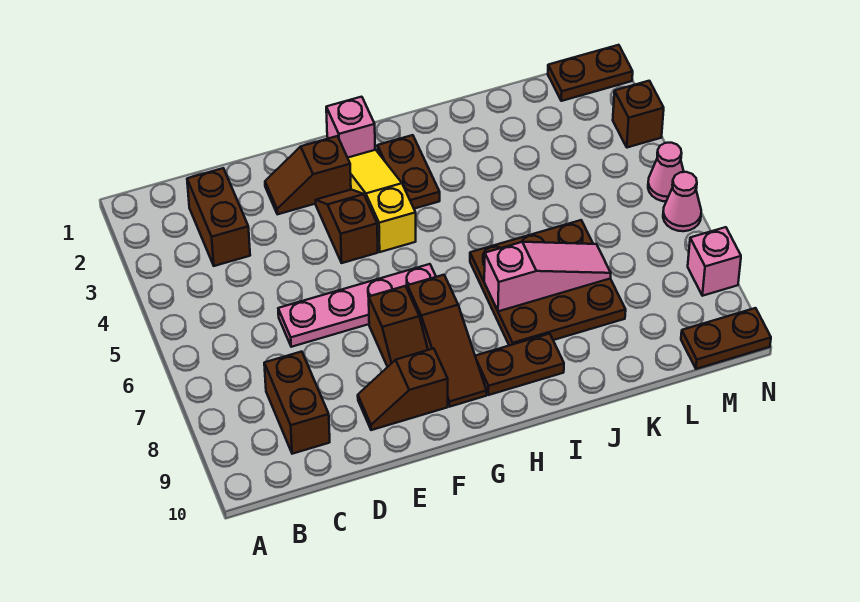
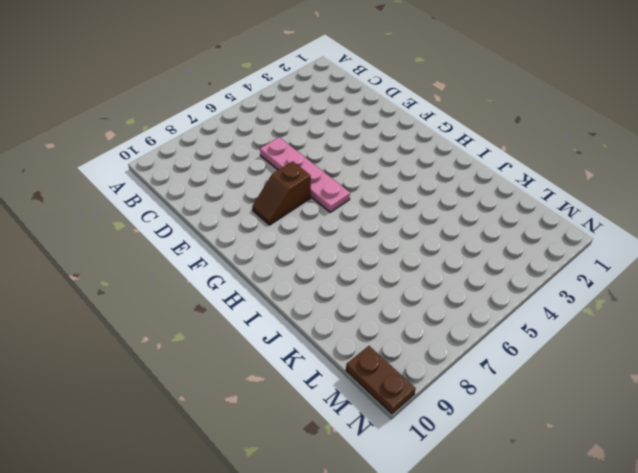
none -> brown brick C2:C3 level 1
none -> brown brick C8:C9 level 1
none -> brown slope E2:F2 level 1 top F

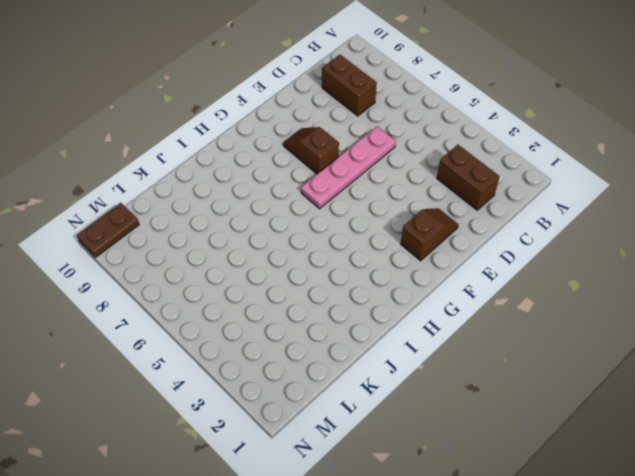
none -> brown slope E9:F9 level 1 top F
none -> brown slope F3:F4 level 1 top 4
none -> pink brick G1 level 1

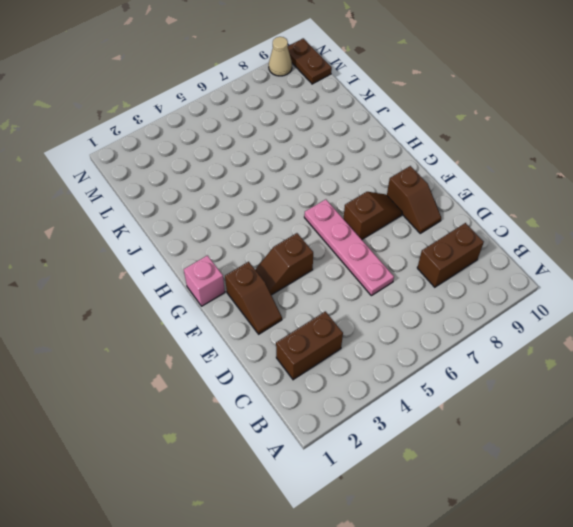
tan cone N9 level 1 -> none
none -> yellow slope G2:G4 level 1 top 4
none -> brown slope G7:G9 level 1 top 7
none -> brown plate H2:H3 level 1

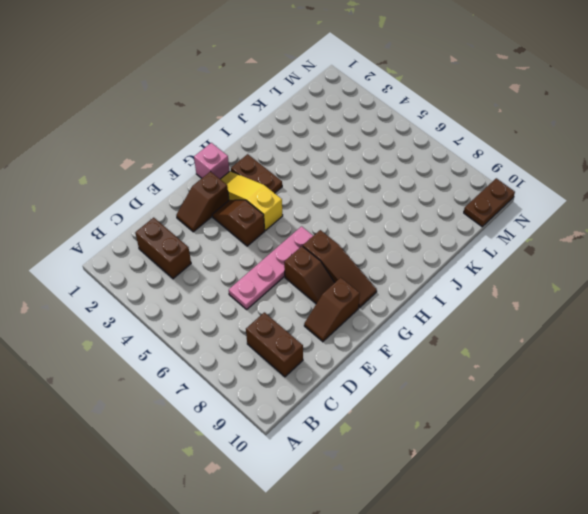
none -> brown plate H9:I9 level 1
none -> brown plate I6:K8 level 1
none -> brown plate M1:N1 level 1

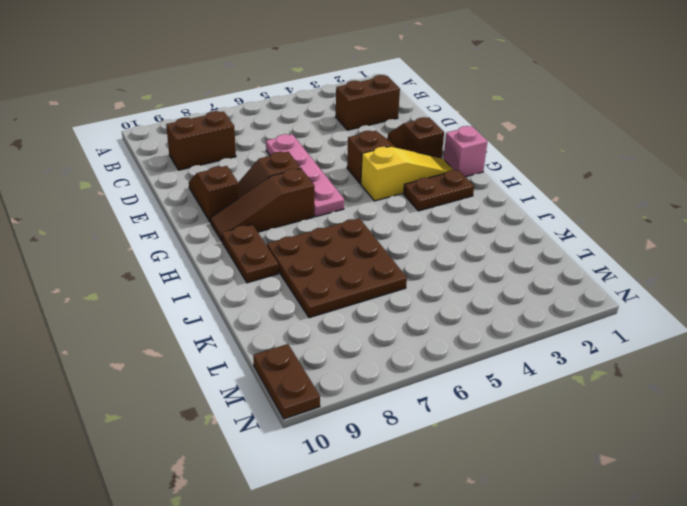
none -> brown plate M1:N1 level 1
none -> brown brick N3 level 1
none -> pink cone N5 level 1

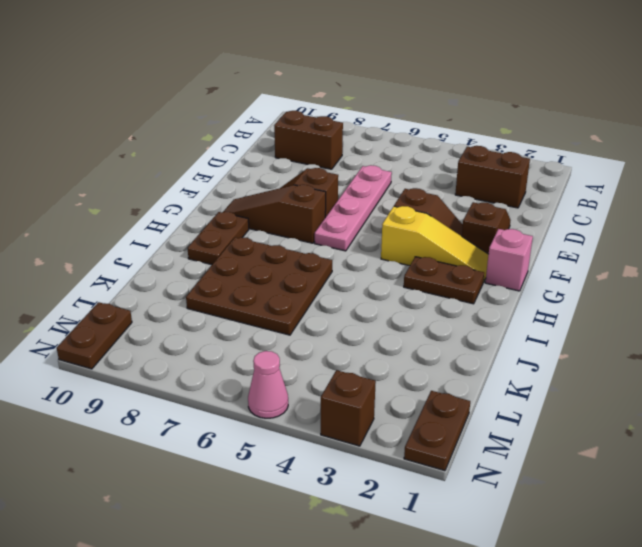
none -> brown slope E9:F9 level 1 top F
none -> pink cone N6 level 1
none -> pink brick N8 level 1

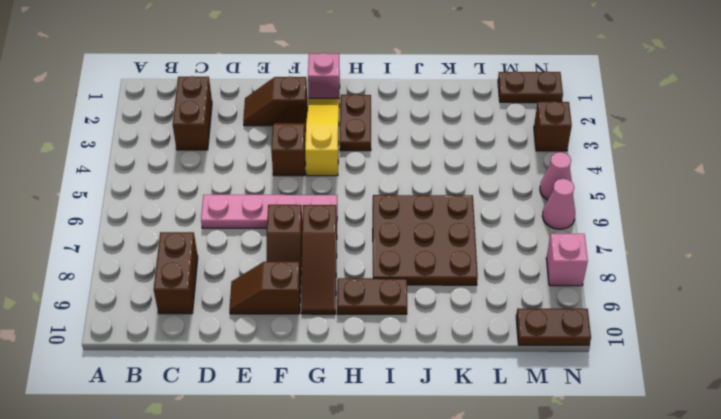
none -> pink slope I7:K7 level 2 top I

